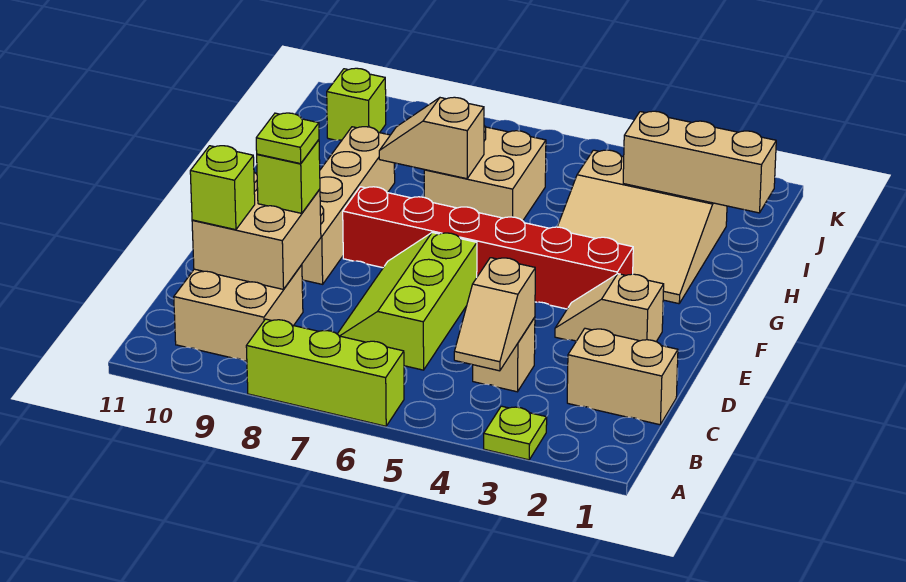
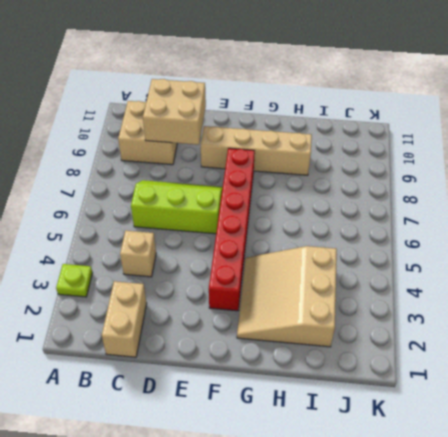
none -> lime brick A6:A8 level 1
none -> tan slope E2:E3 level 1 top 2
none -> tan brick H6:I7 level 1

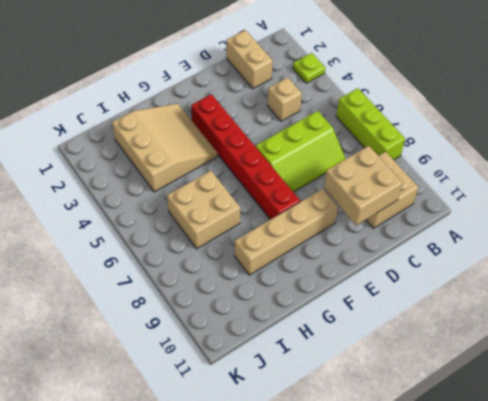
none -> tan slope E2:E3 level 1 top 2
none -> lime brick J10 level 1
none -> tan slope B4:C4 level 2 top C

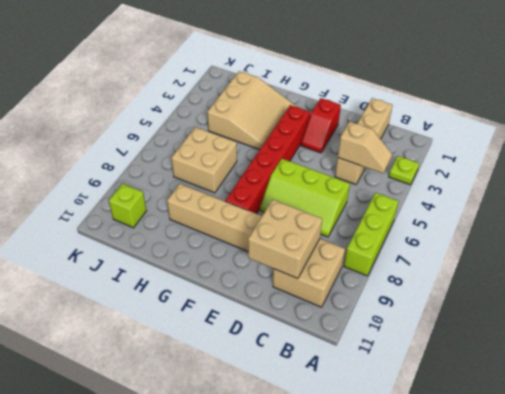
red slope E2:E3 level 1 top 2 -> tan slope E2:E3 level 1 top 2
none -> tan slope H7:H8 level 2 top 7
none -> tan brick I1:I3 level 2
none -> lime brick C10 level 3

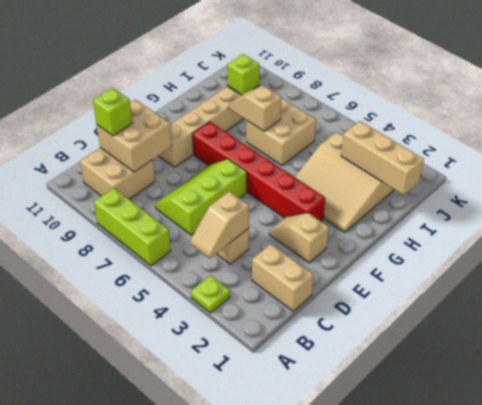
none -> lime brick D9 level 3
none -> lime plate D9 level 4

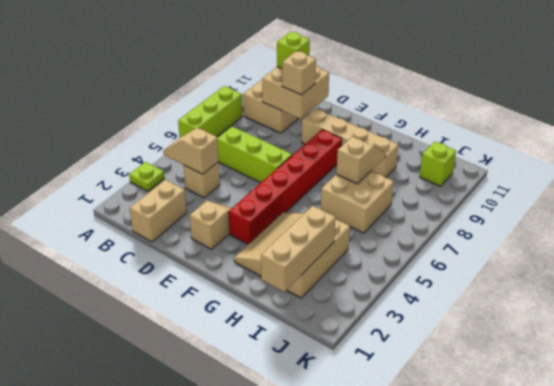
tan brick D9 level 3 -> lime brick D9 level 3
none -> lime plate D9 level 4

